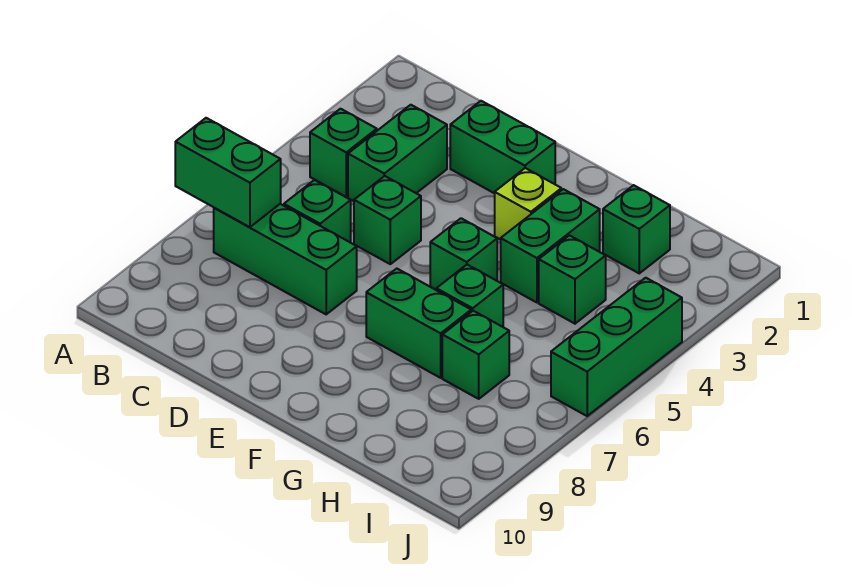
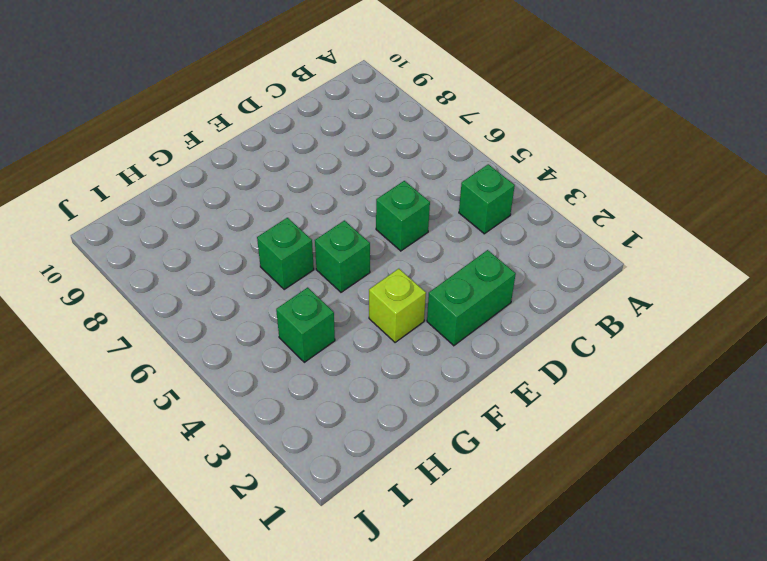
none -> green brick B7:D7 level 1
none -> green brick C3:C4 level 1
none -> green brick C6 level 1

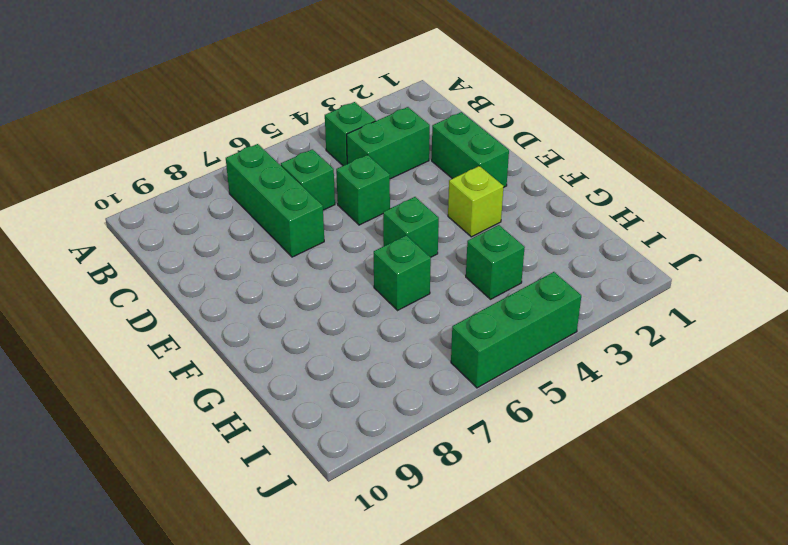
none -> green brick F7:G7 level 1
none -> green brick G3:G4 level 1
none -> green brick H2 level 1

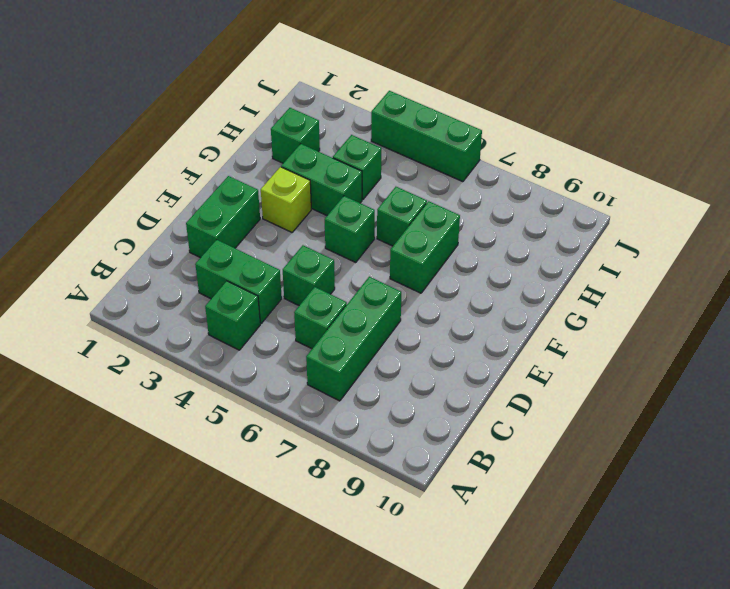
none -> green brick H7 level 1
none -> green brick A7:B7 level 2

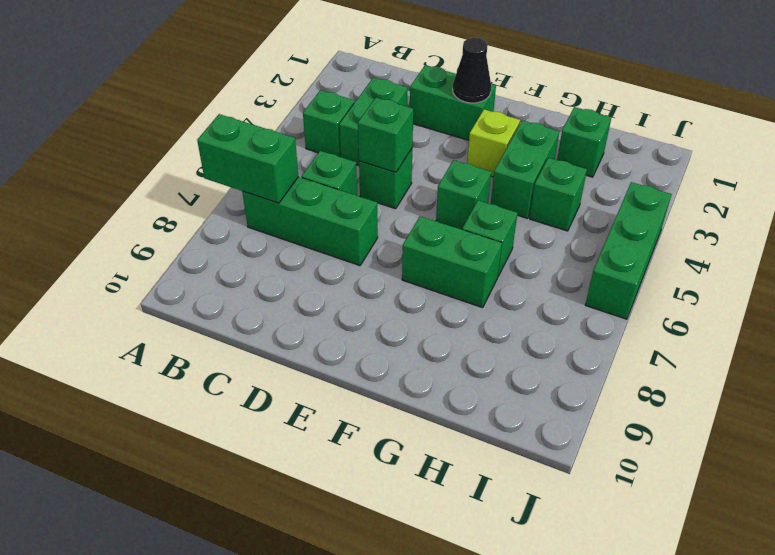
green brick D5 level 2 -> green brick H7 level 1
black cone E2 level 2 -> none

